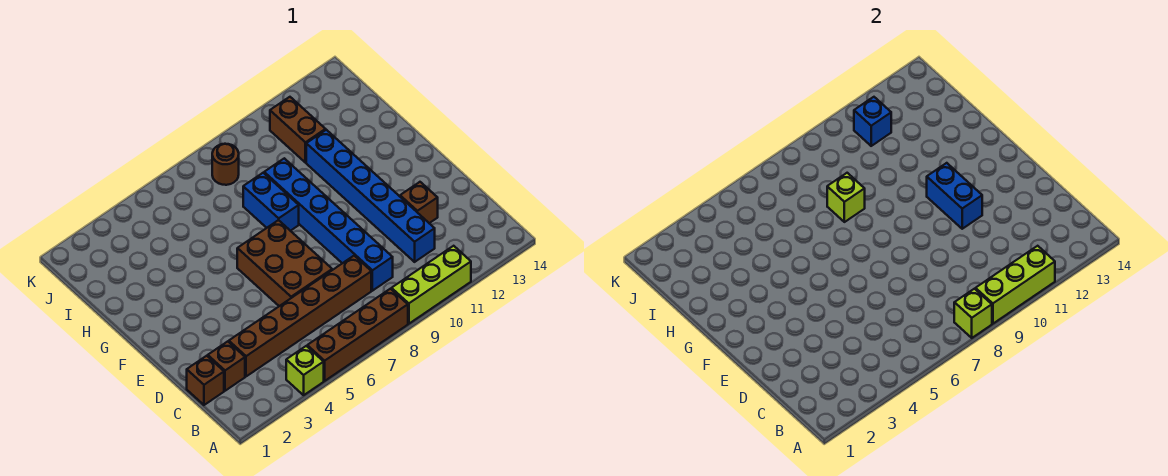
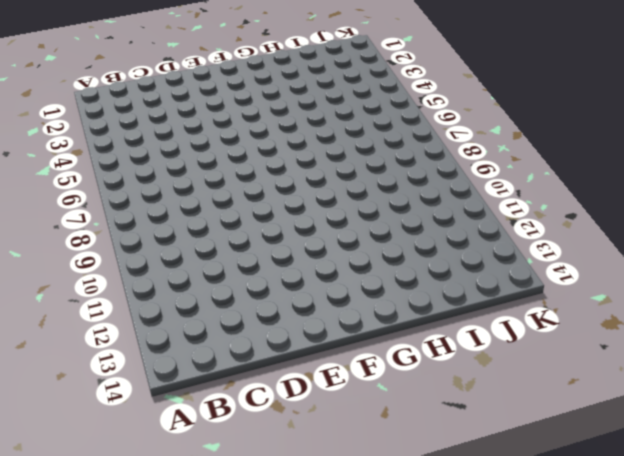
none -> lime brick A4 level 1
none -> brown brick A5:A8 level 1
none -> lime brick A9:A11 level 1

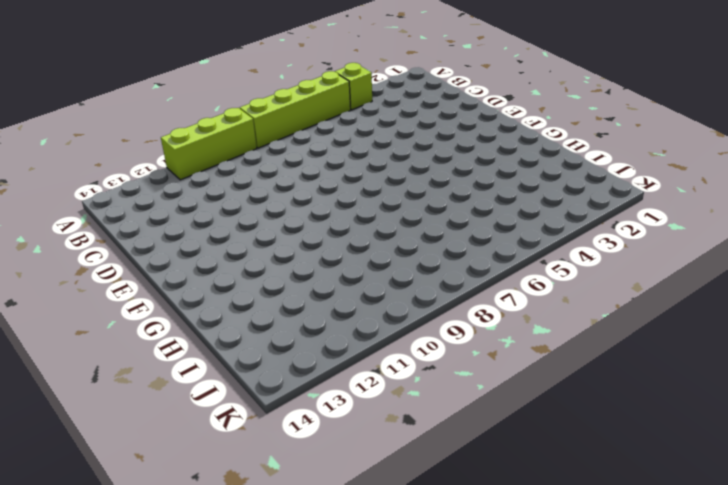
lime brick A5:A8 level 1 -> brown brick A5:A8 level 1
none -> brown brick C1 level 1
none -> brown brick C2 level 1
none -> brown brick C3:C8 level 1

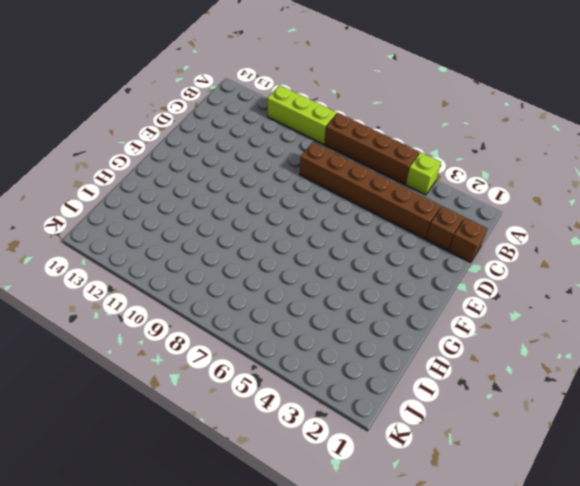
none -> blue brick C9:H9 level 1
none -> blue brick C11:H11 level 1
none -> brown brick D6:F7 level 1

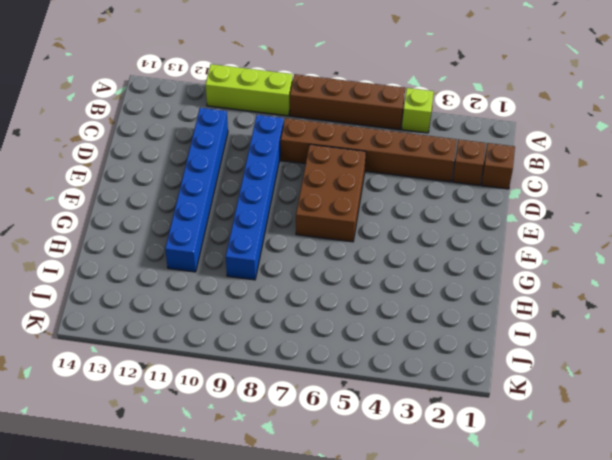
none -> brown brick D12 level 1
none -> blue brick G8:H8 level 1
none -> brown brick I11:J11 level 1

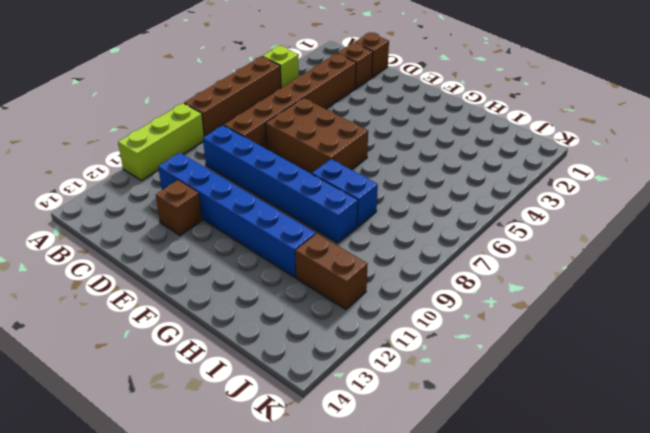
none -> brown round brick J8 level 1
none -> lime brick A8 level 2
none -> lime brick A9:A11 level 2

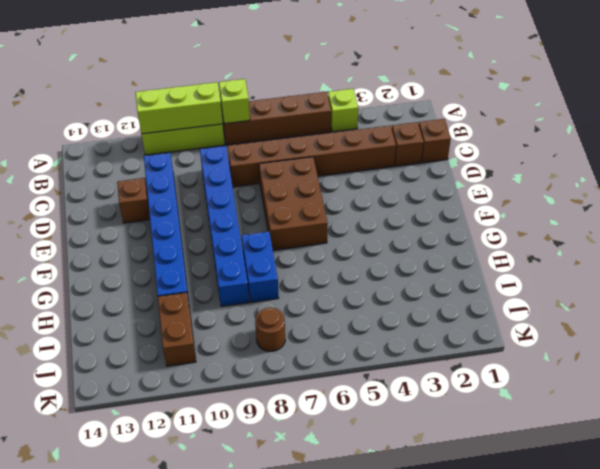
none -> blue brick E11:F11 level 2
none -> lime brick H8 level 2
none -> blue brick J11 level 2

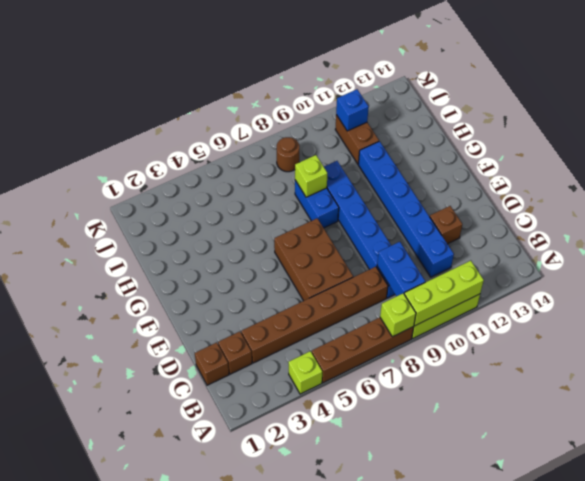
blue brick B9:C9 level 2 -> blue brick E11:F11 level 2

